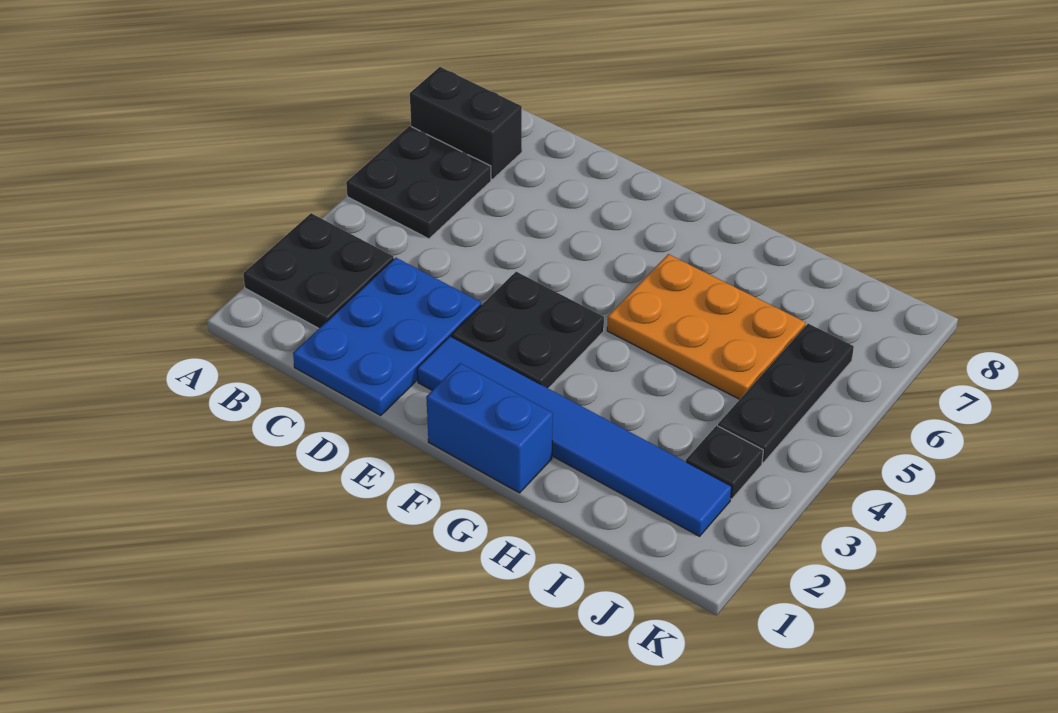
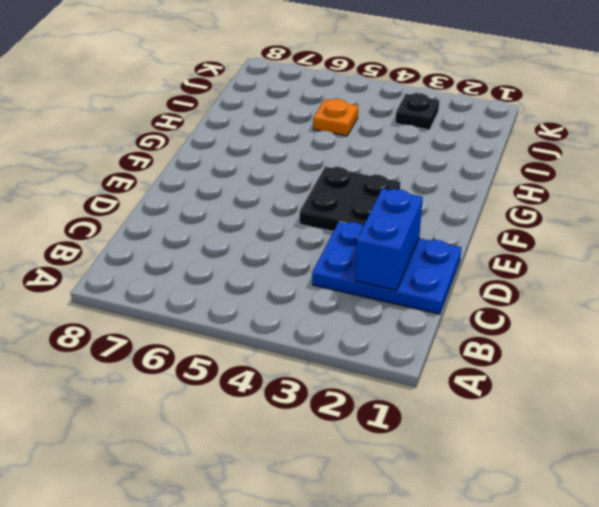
blue brick C2:D2 level 2 -> blue brick F1:G1 level 1
orange plate I5 level 1 -> orange plate G5:I6 level 1
none -> black plate A2:B3 level 1
none -> black plate A5:B6 level 1

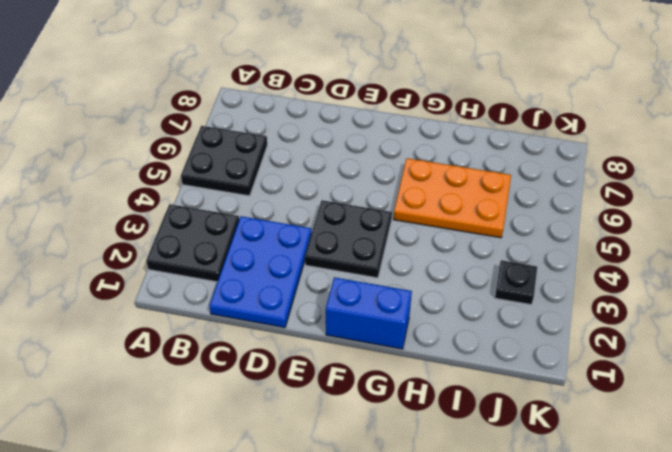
none -> black brick A7:B7 level 1
none -> blue tile E2:J2 level 1

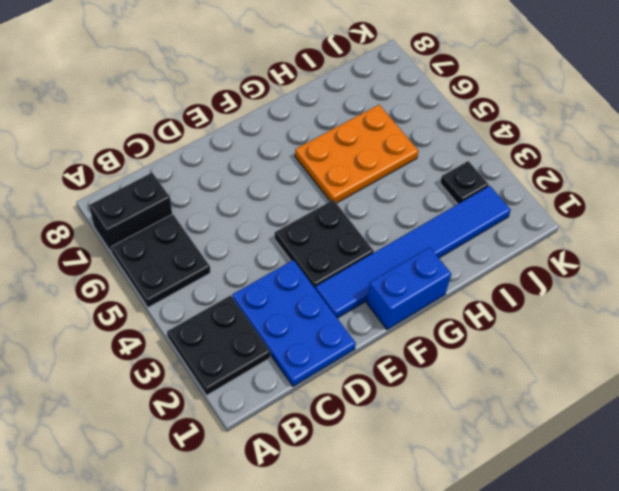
none -> black plate J4:J6 level 1

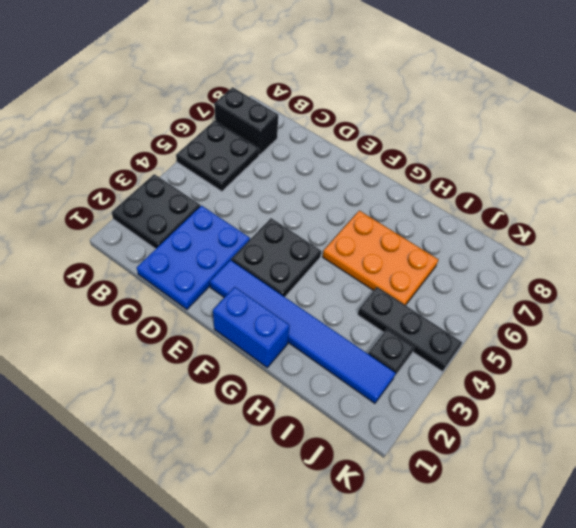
black plate I4:K4 level 1 -> black plate J4:J6 level 1

